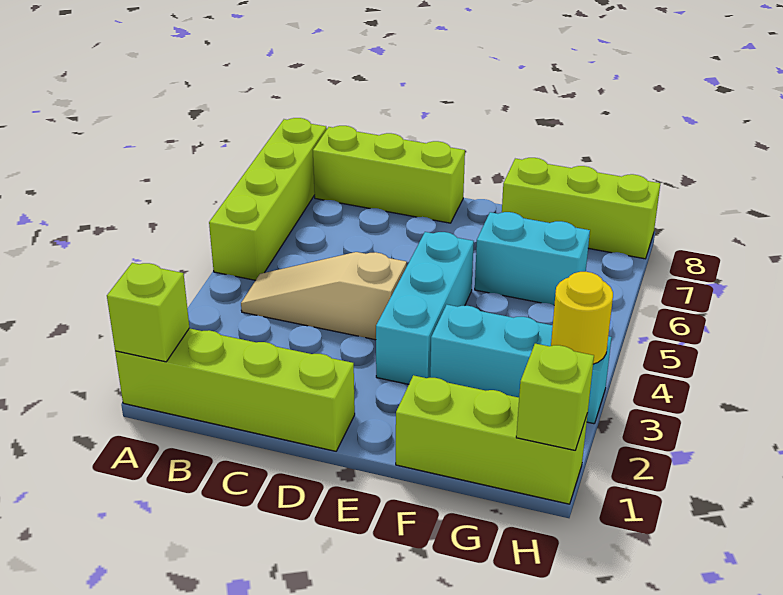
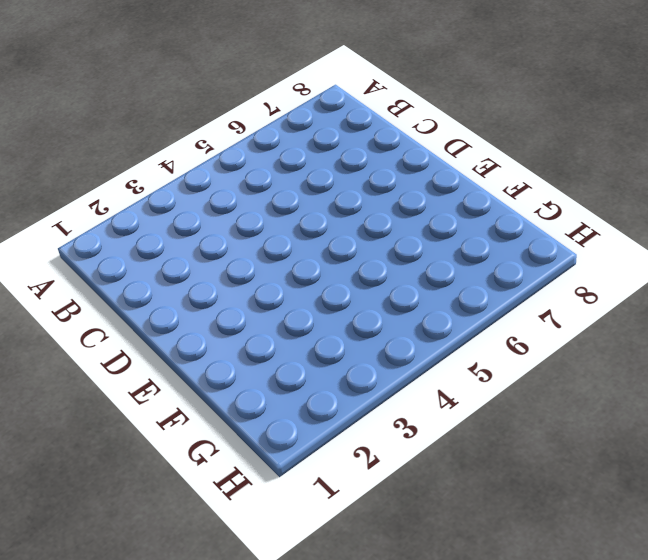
none -> lime brick A1:D1 level 1
none -> lime brick A5:A8 level 1
none -> tan slope B4:D4 level 1 top D

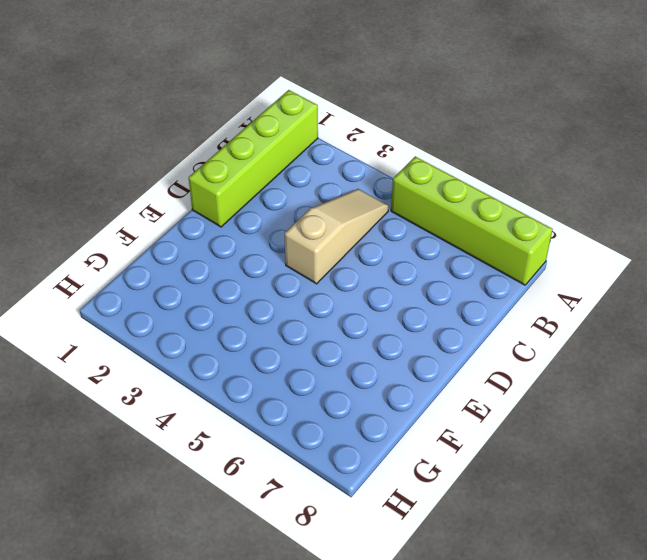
none -> lime brick B8:D8 level 1
none -> cyan brick E3:E5 level 1
none -> lime brick F1:H1 level 1

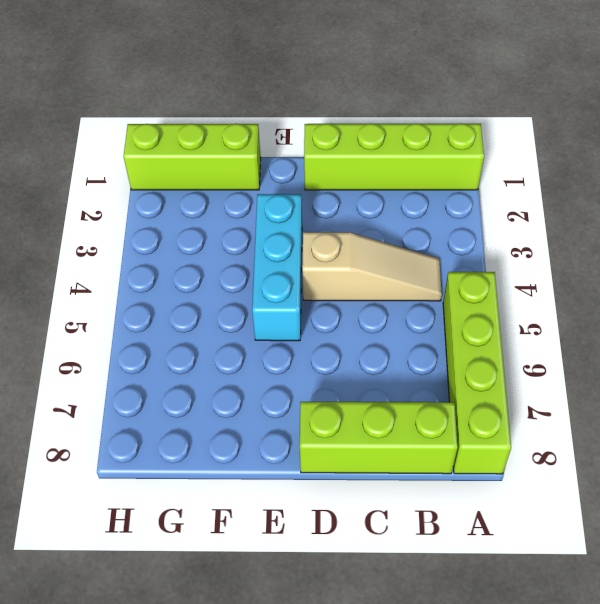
none -> cyan brick F3:H3 level 1
none -> cyan brick F6:G6 level 1
none -> lime brick F8:H8 level 1

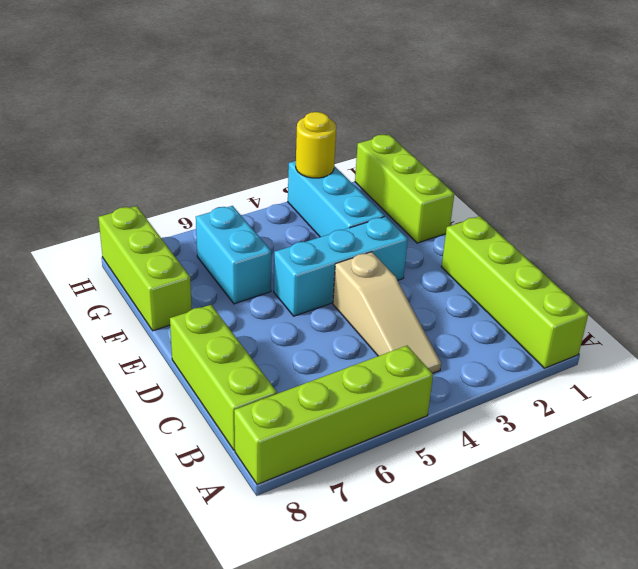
none -> lime brick A1 level 2
none -> lime brick H1 level 2

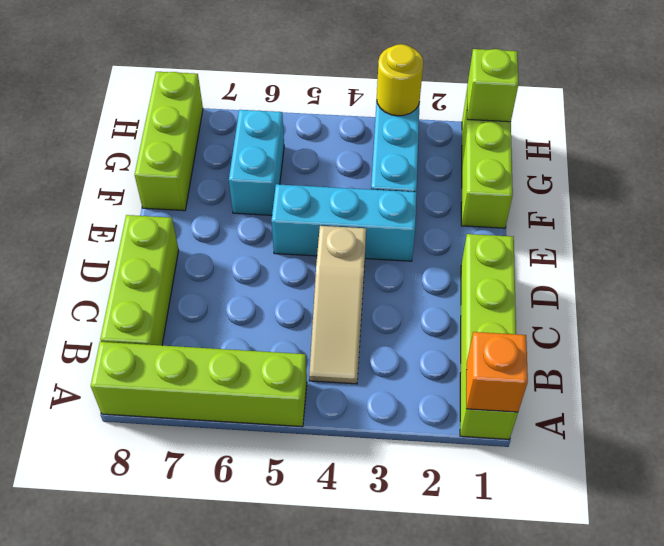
orange brick A1 level 2 -> lime brick A1 level 2

